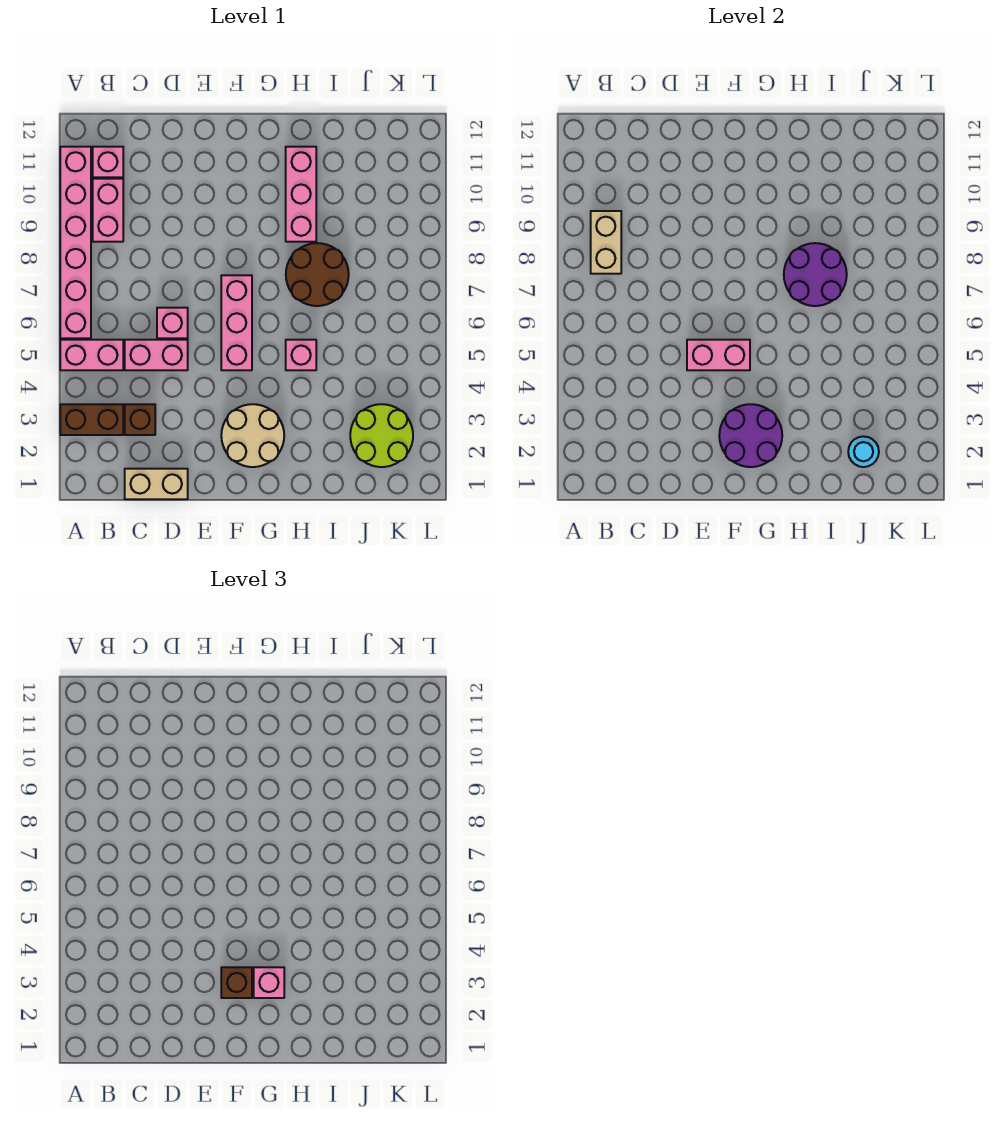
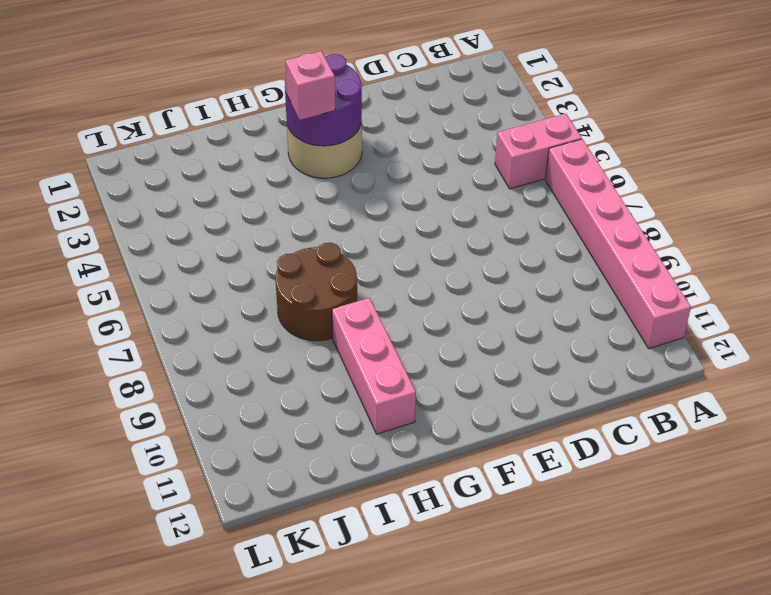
none -> brown brick A3:B3 level 1
none -> pink brick B9:B10 level 1
none -> pink brick B11 level 1

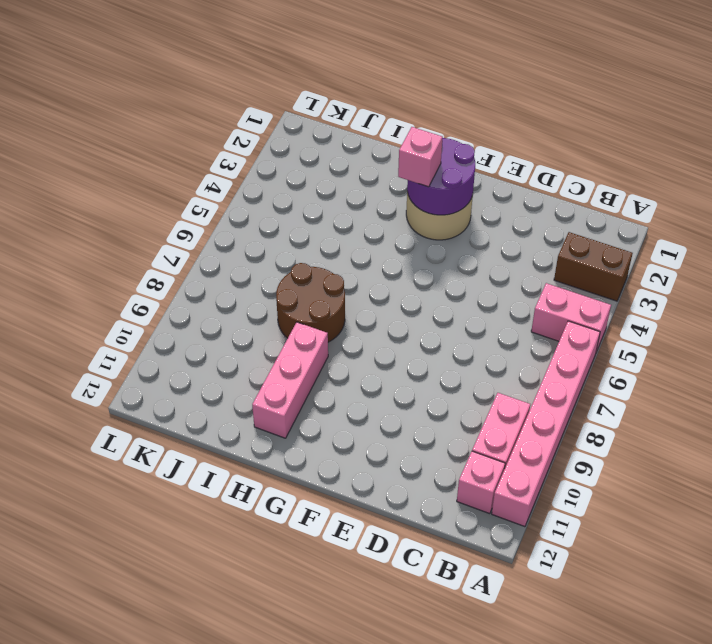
none -> tan brick C1:D1 level 1
none -> brown brick C3 level 1
none -> pink brick C5:D5 level 1

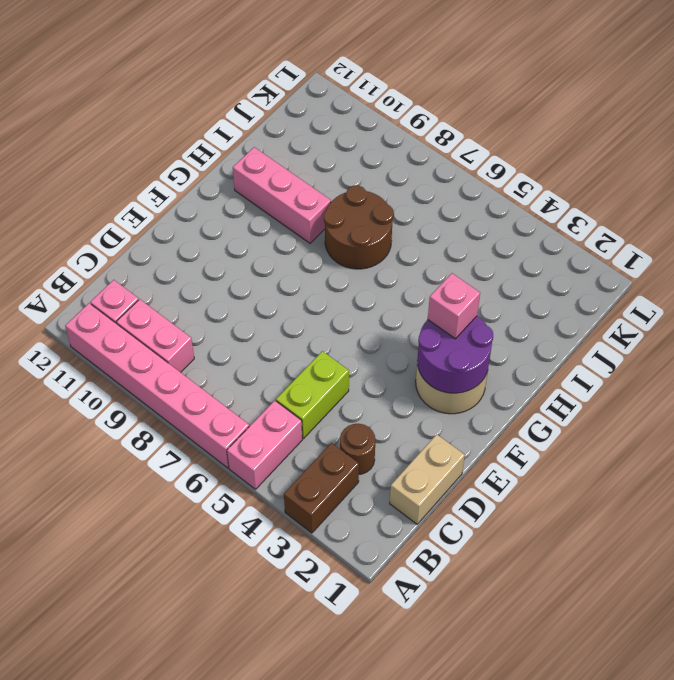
brown round brick C3 level 1 -> brown brick C3 level 1
lime brick C5:D5 level 1 -> pink brick C5:D5 level 1
none -> pink brick D6 level 1
none -> pink brick F5:F7 level 1
none -> pink brick H5 level 1

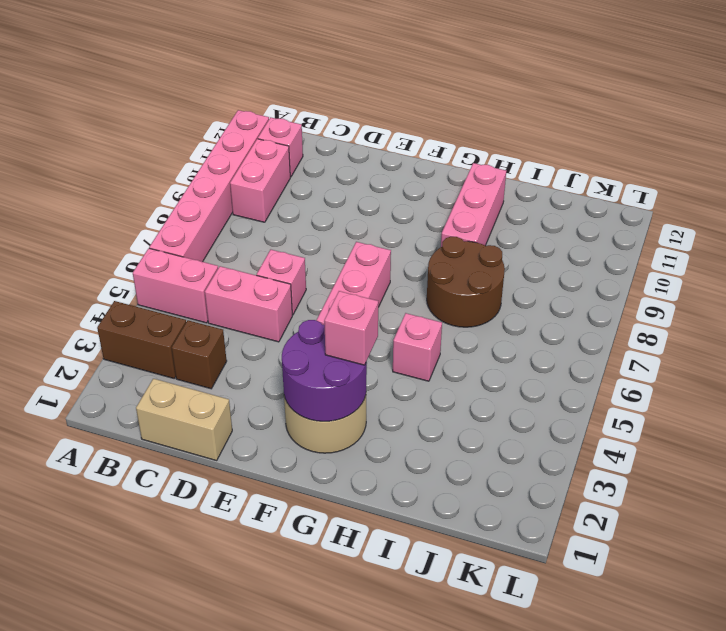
none -> lime round brick J2:K3 level 1
none -> tan brick B8:B9 level 2
none -> pink brick E5:F5 level 2

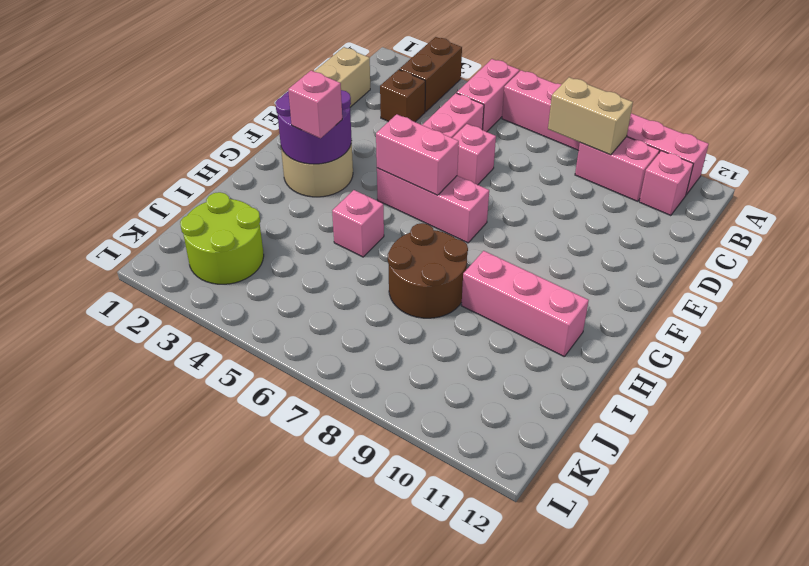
pink brick F5:F6 level 2 -> pink brick E5:F5 level 2
none -> purple round brick H7:I8 level 2
none -> cyan round brick J2 level 2
none -> brown brick F3 level 3

